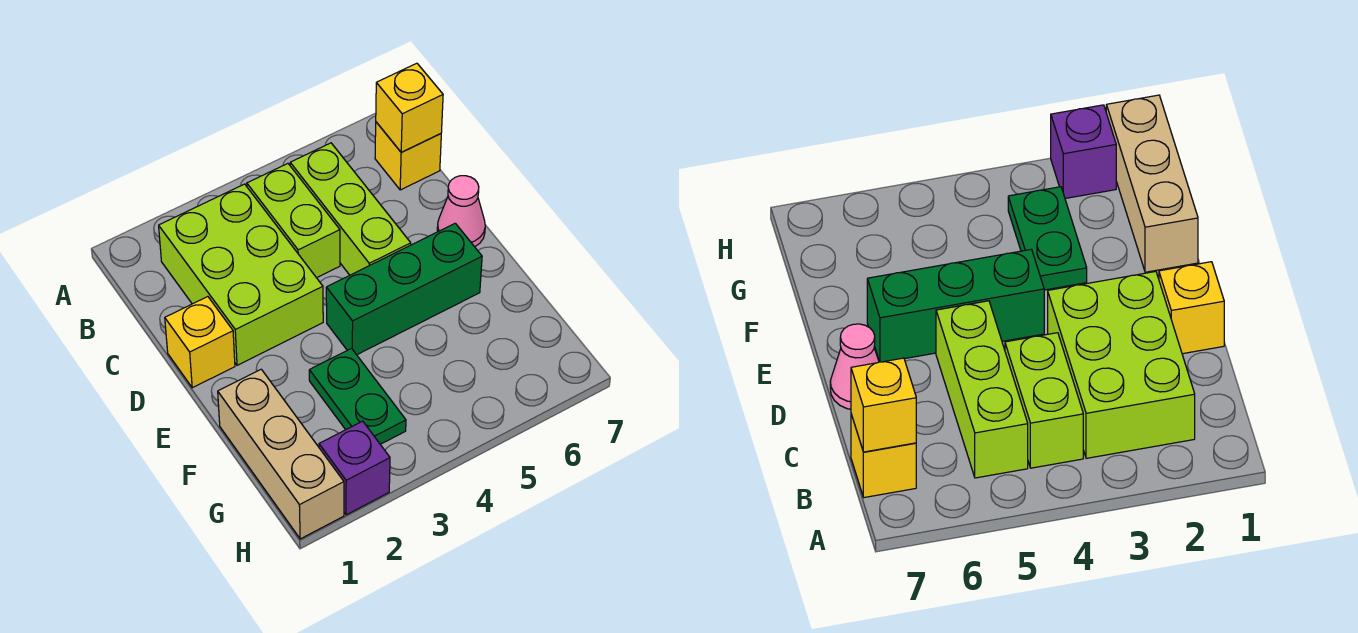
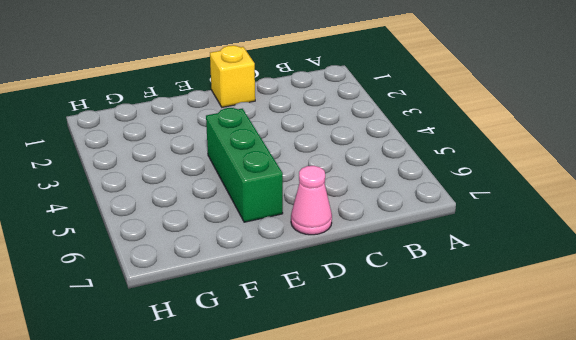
none -> lime brick B2:D3 level 1
none -> lime brick B4:C4 level 1

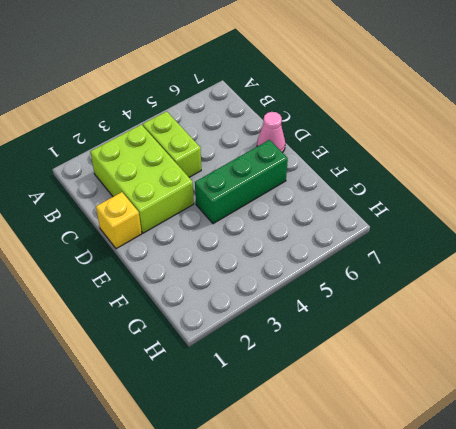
none -> lime brick B5:D5 level 1
none -> yellow brick B7 level 1

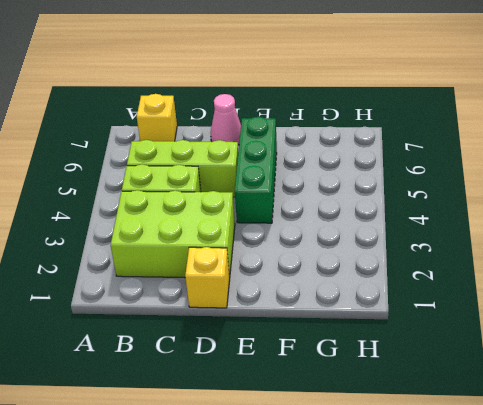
none -> tan brick F1:H1 level 1
none -> green plate F3:G3 level 1

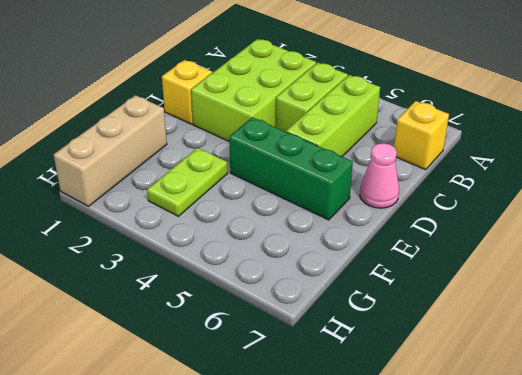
lime plate F3:G3 level 1 -> green plate F3:G3 level 1
none -> purple brick H2 level 1
none -> yellow brick B7 level 2

